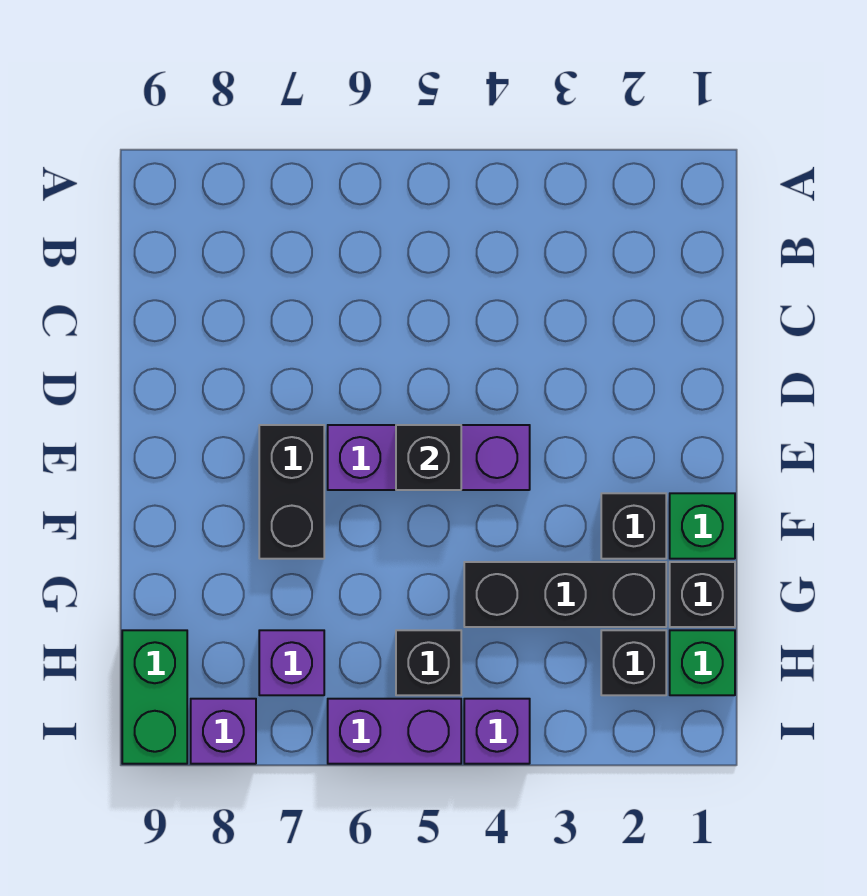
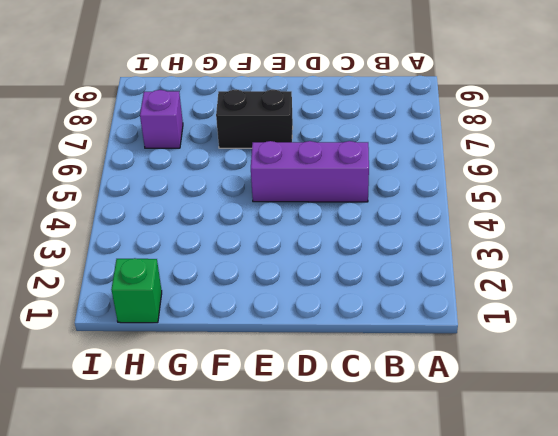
purple brick C5:E5 level 1 -> purple brick E4:E6 level 1
none -> green brick F1 level 1
none -> black brick F2 level 1
none -> black brick G1 level 1

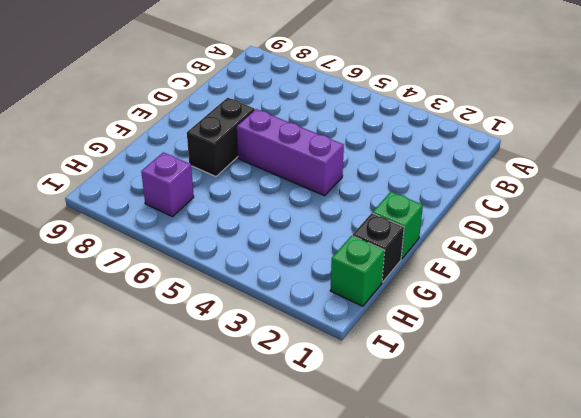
none -> black brick F2 level 1
none -> black brick G2:G4 level 1
none -> black brick H2 level 1

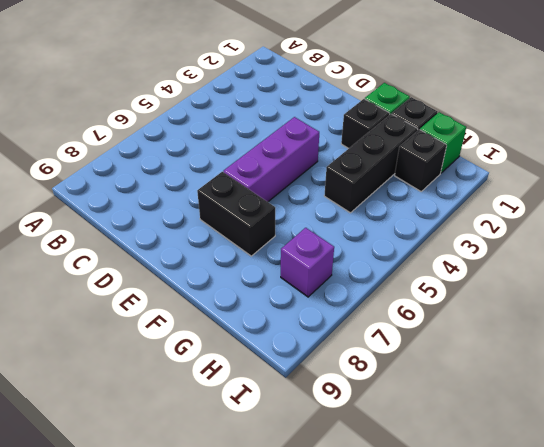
none -> black brick H5 level 1
none -> green brick H9:I9 level 1
none -> purple brick I4 level 1

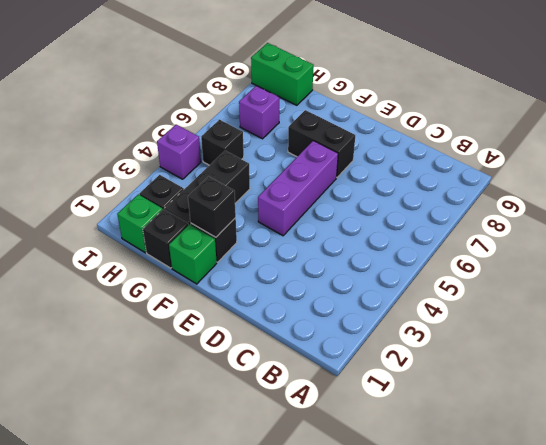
black brick F2 level 2 -> black brick E5 level 2
none -> purple brick I5:I6 level 1
none -> purple brick I8 level 1

